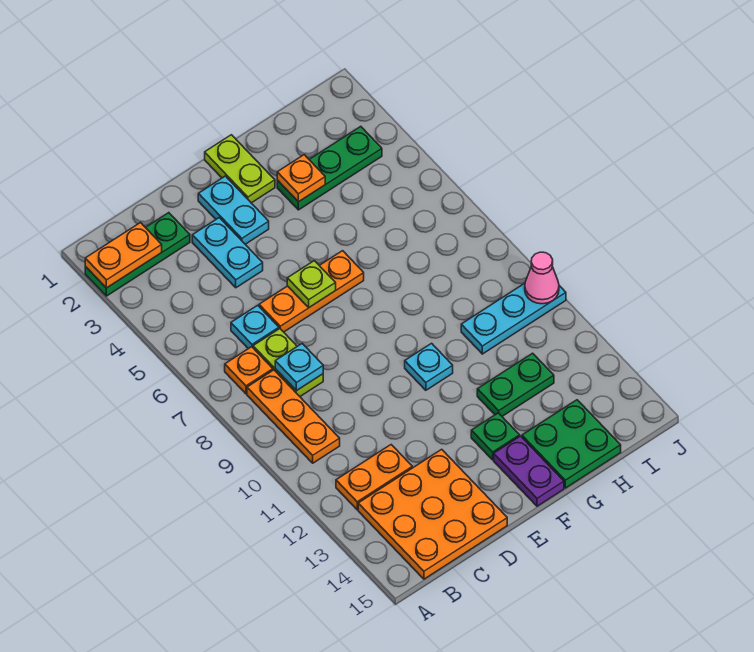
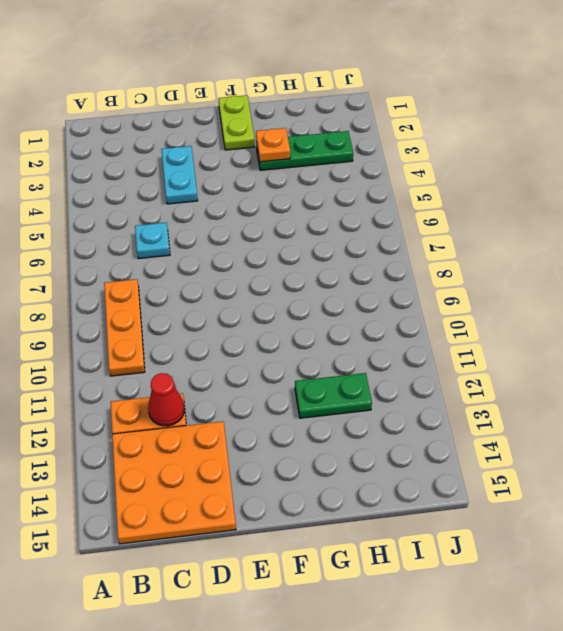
red cone C12 level 2 -> none
none -> green plate A2:C2 level 1
none -> orange plate B7 level 1
none -> lime plate C7:C8 level 1

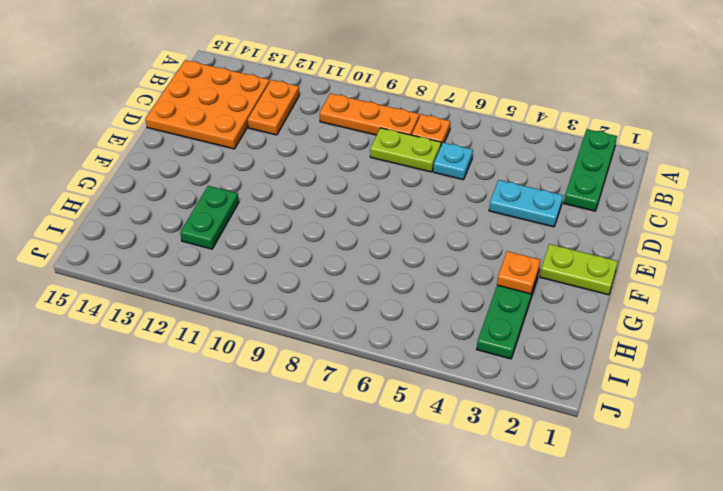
none -> orange plate D6:F6 level 1
none -> cyan plate E2:E3 level 1
none -> cyan plate F10 level 1

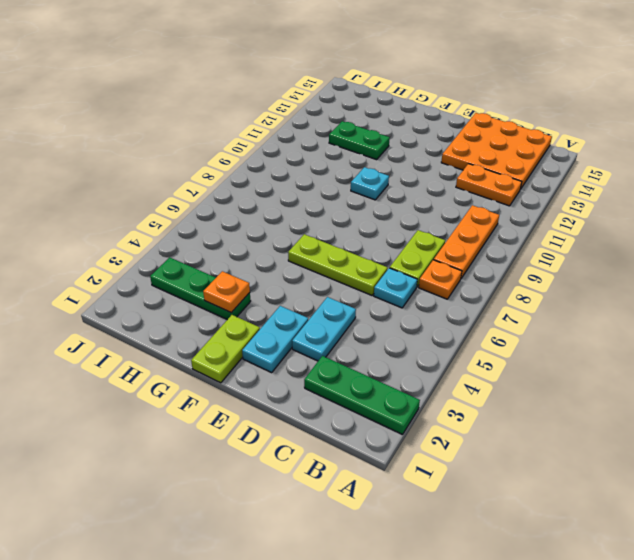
lime plate D6:F6 level 1 -> orange plate D6:F6 level 1
none -> green plate F13 level 1
none -> purple plate F14:F15 level 1
none -> green plate G14:H15 level 1

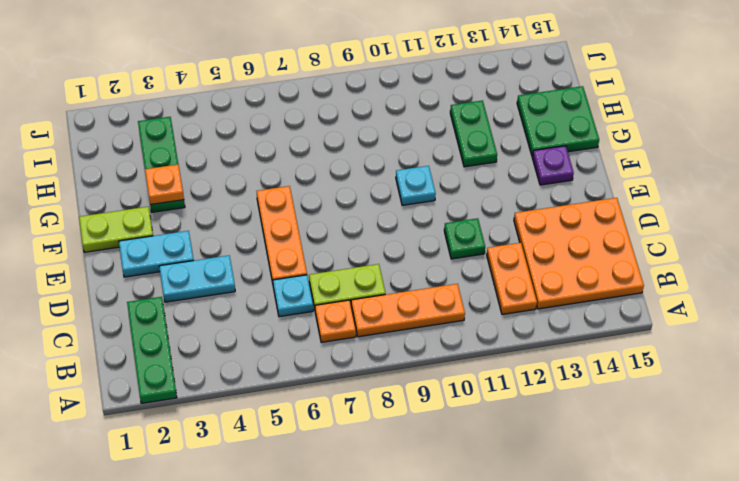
green plate D11 level 1 -> green plate F13 level 1
purple plate F14 level 1 -> purple plate F14:F15 level 1
none -> cyan plate H10:J10 level 1
none -> orange plate A2:B2 level 2
none -> cyan plate C8 level 2

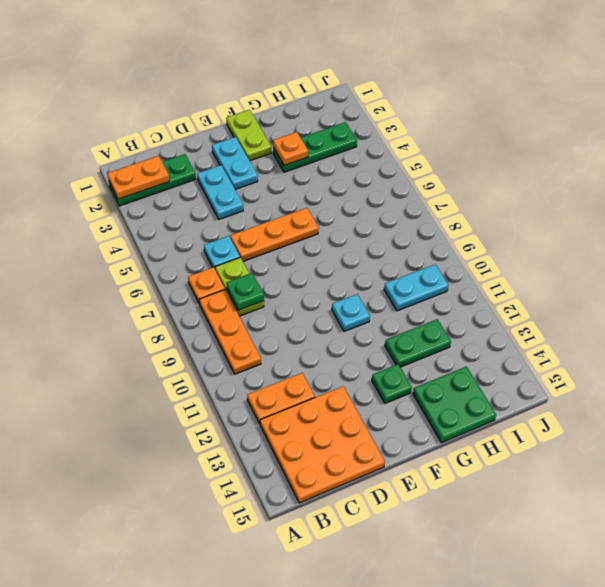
green plate C8 level 2 -> cyan plate C8 level 2
cyan plate H10:I10 level 1 -> cyan plate H10:J10 level 1
none -> purple plate F14:F15 level 1
none -> lime plate E6 level 2
none -> pink cone J10 level 2

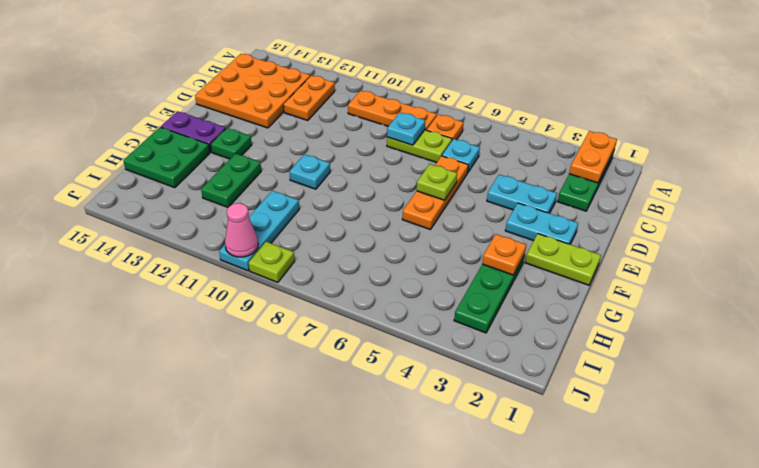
lime plate J9 level 1 -> none

